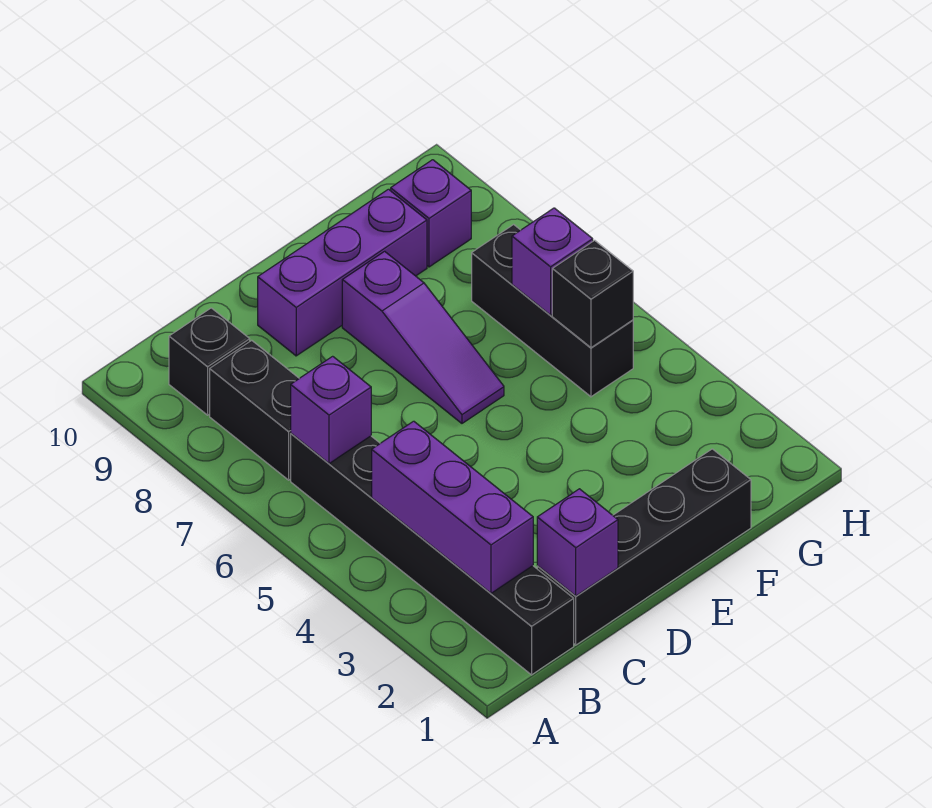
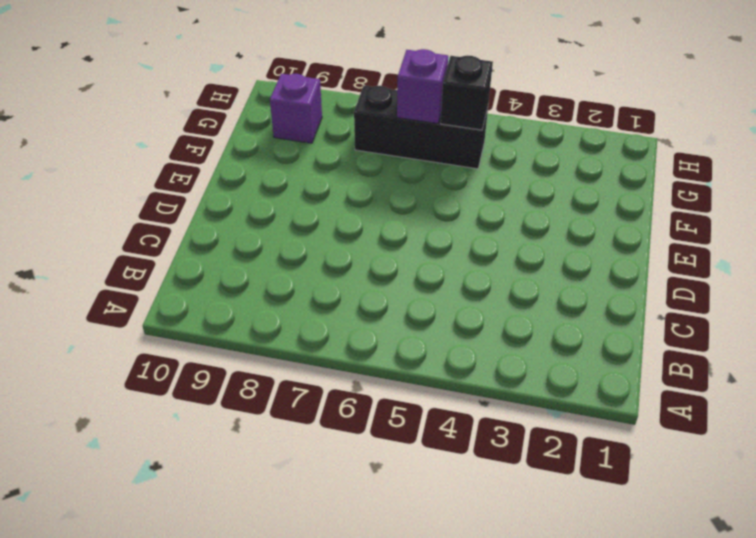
none -> black brick B1:B6 level 1
none -> black brick B7:B8 level 1
none -> black brick B9 level 1

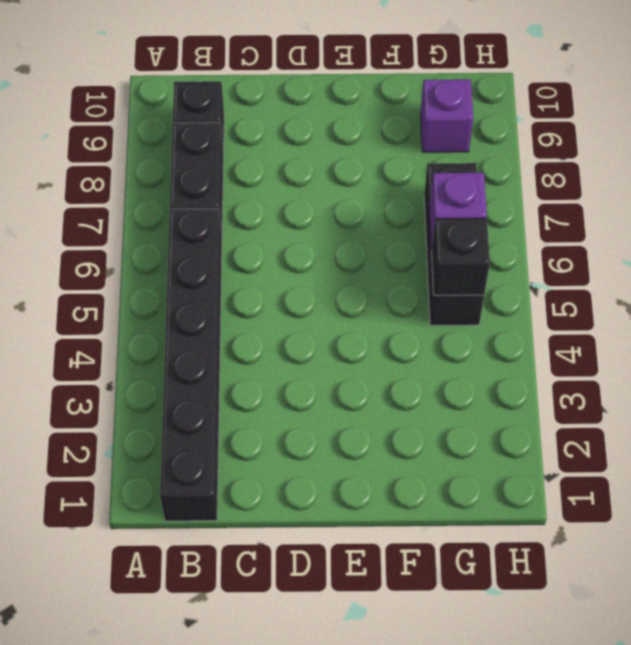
none -> black brick C1:F1 level 1
none -> purple brick D9:F9 level 1
none -> purple slope E6:E8 level 1 top 8

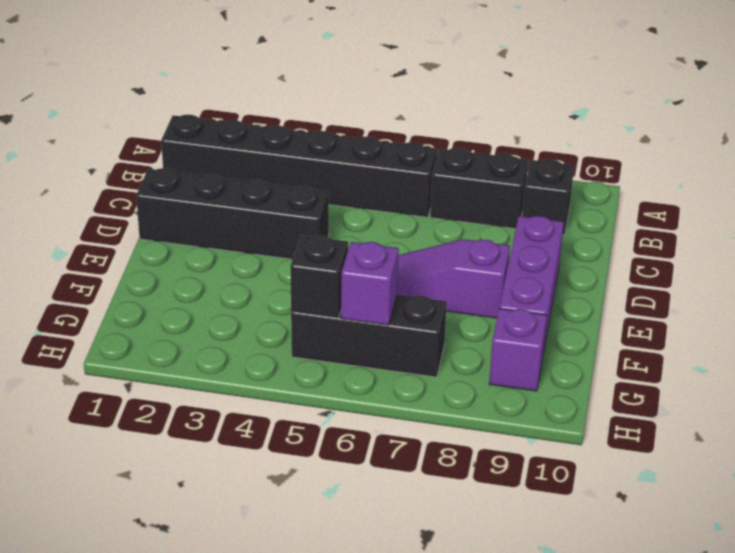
black brick D1:D4 level 1 -> black brick C1:F1 level 1
none -> purple brick B2:B4 level 2
none -> purple brick B6 level 2
none -> purple brick C1 level 2

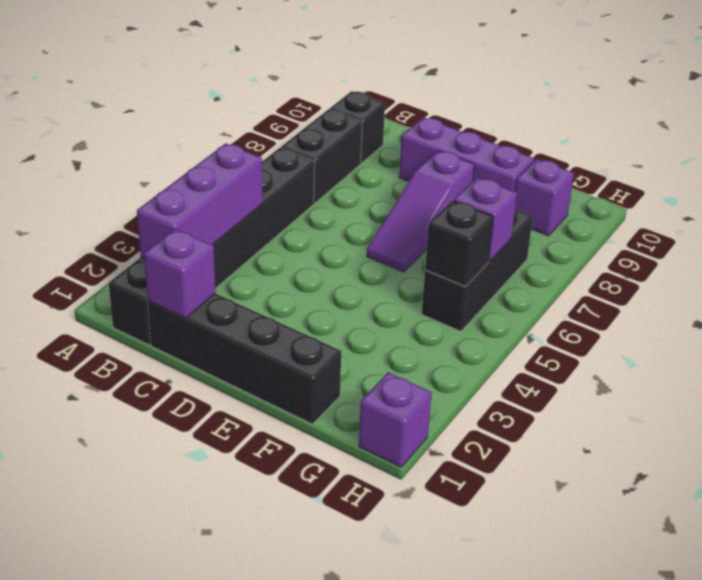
purple brick H1 level 1 -> purple brick B6 level 2

